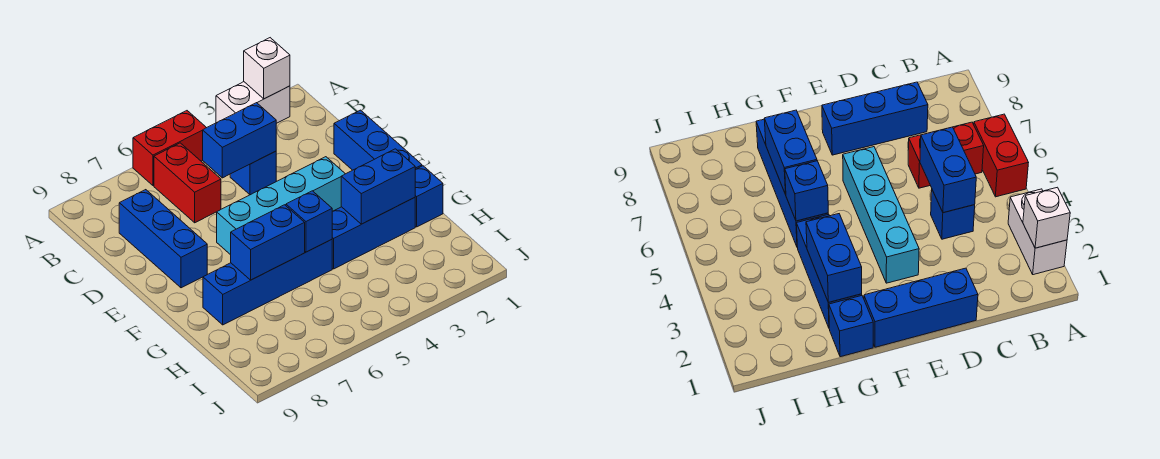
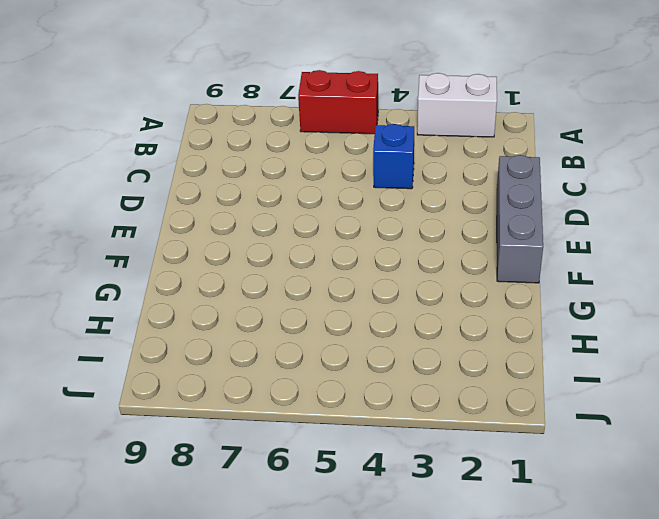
grey brick D1:F1 level 1 -> blue brick D1:F1 level 1
none -> red brick B6:C6 level 1
none -> blue brick C8:E8 level 1
none -> cyan brick E3:E6 level 1

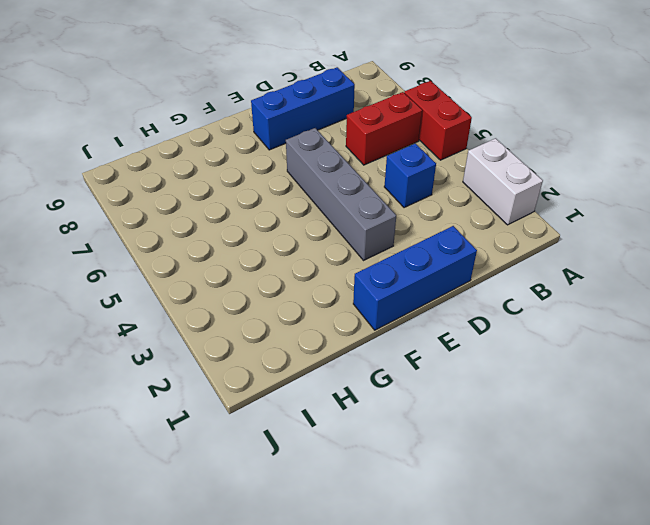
grey brick E3:E6 level 1 -> cyan brick E3:E6 level 1
none -> blue brick G1 level 1
none -> blue brick G2:G4 level 1
none -> blue brick G5:G8 level 1

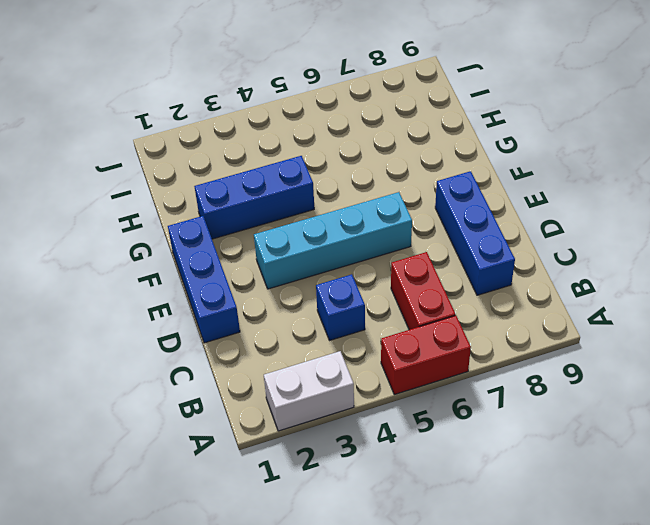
none -> blue brick G1 level 1
none -> blue brick G5:G8 level 1
none -> white brick A2 level 2

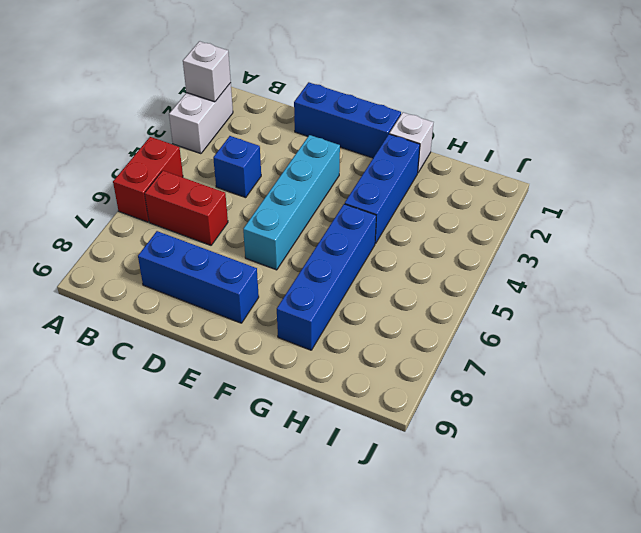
white brick G1 level 1 -> blue brick G1 level 1
none -> blue brick C4:C5 level 2
none -> blue brick G2:G3 level 2
none -> blue brick G5 level 2

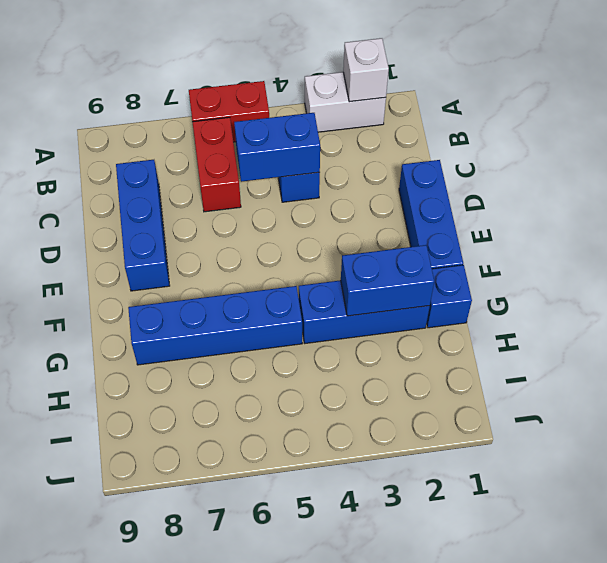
none -> cyan brick E3:E6 level 1
none -> blue brick G5 level 2
none -> blue brick G6:G7 level 2

